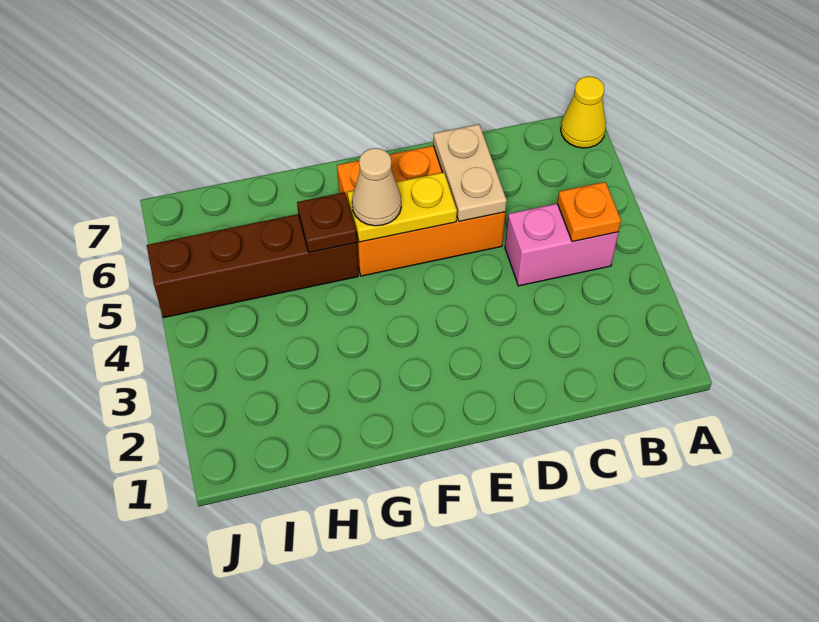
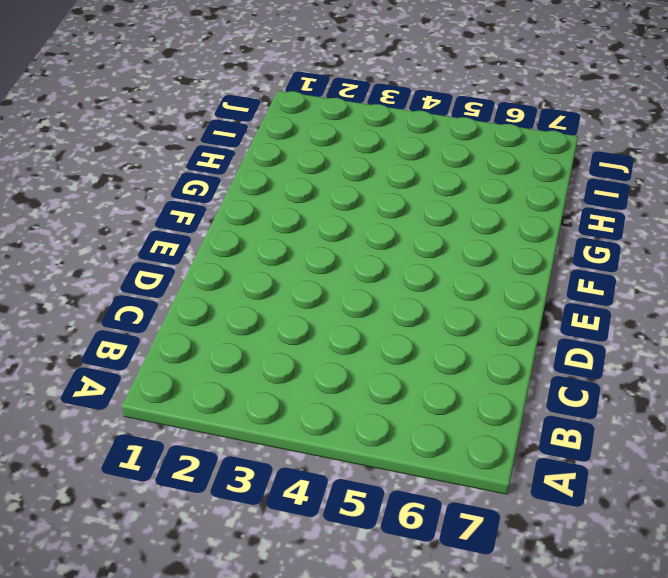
none -> yellow cone A7 level 1
none -> pink brick B4:C4 level 1

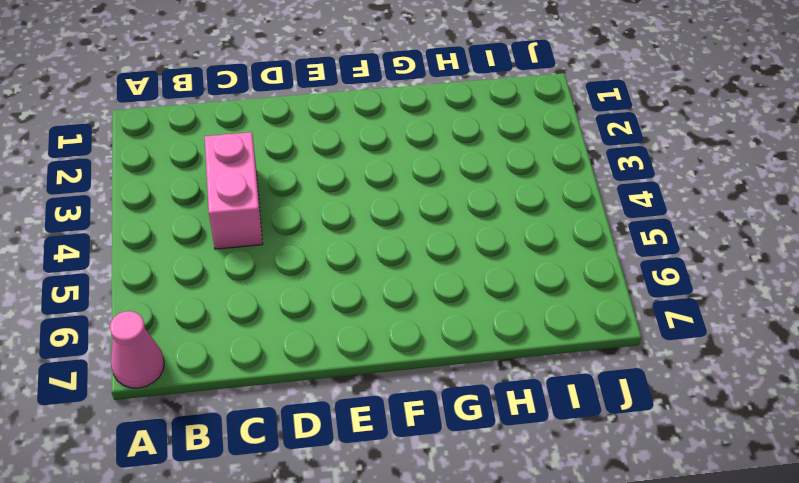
pink cone A7 level 1 -> yellow cone A7 level 1
pink brick C3:C4 level 1 -> pink brick B4:C4 level 1
none -> orange brick D5:F6 level 1
none -> brown brick G5:J5 level 1

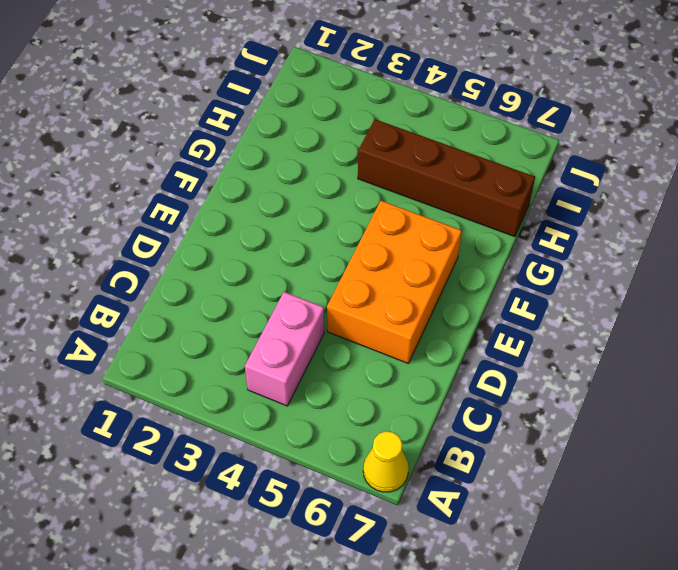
brown brick H4:H7 level 1 -> brown brick G5:J5 level 1
none -> orange plate B4 level 2
none -> tan plate D5:D6 level 2

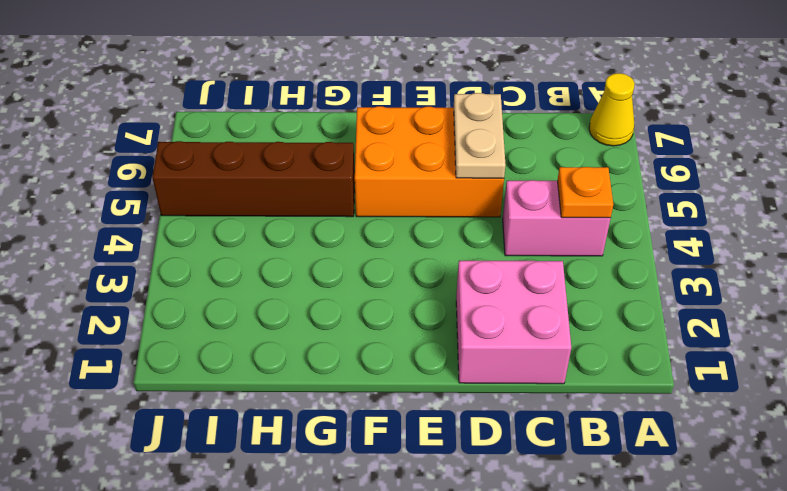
pink brick C1:D2 level 1 -> none
none -> yellow plate E5:F5 level 2
none -> brown plate G5 level 2

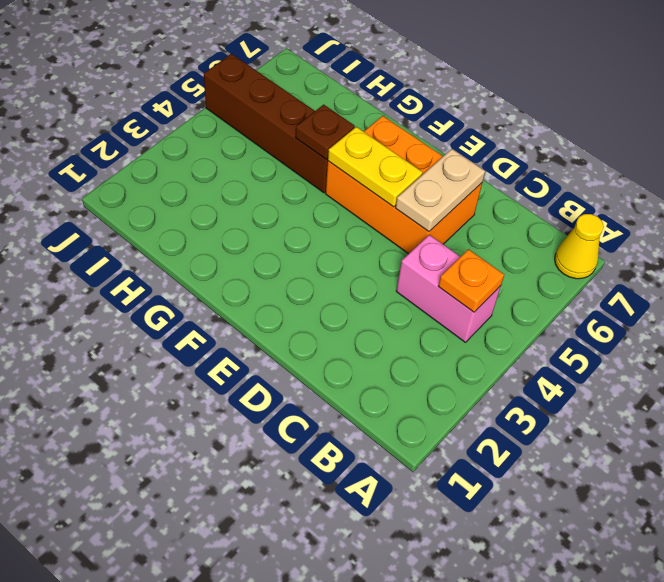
none -> tan cone F5 level 3

